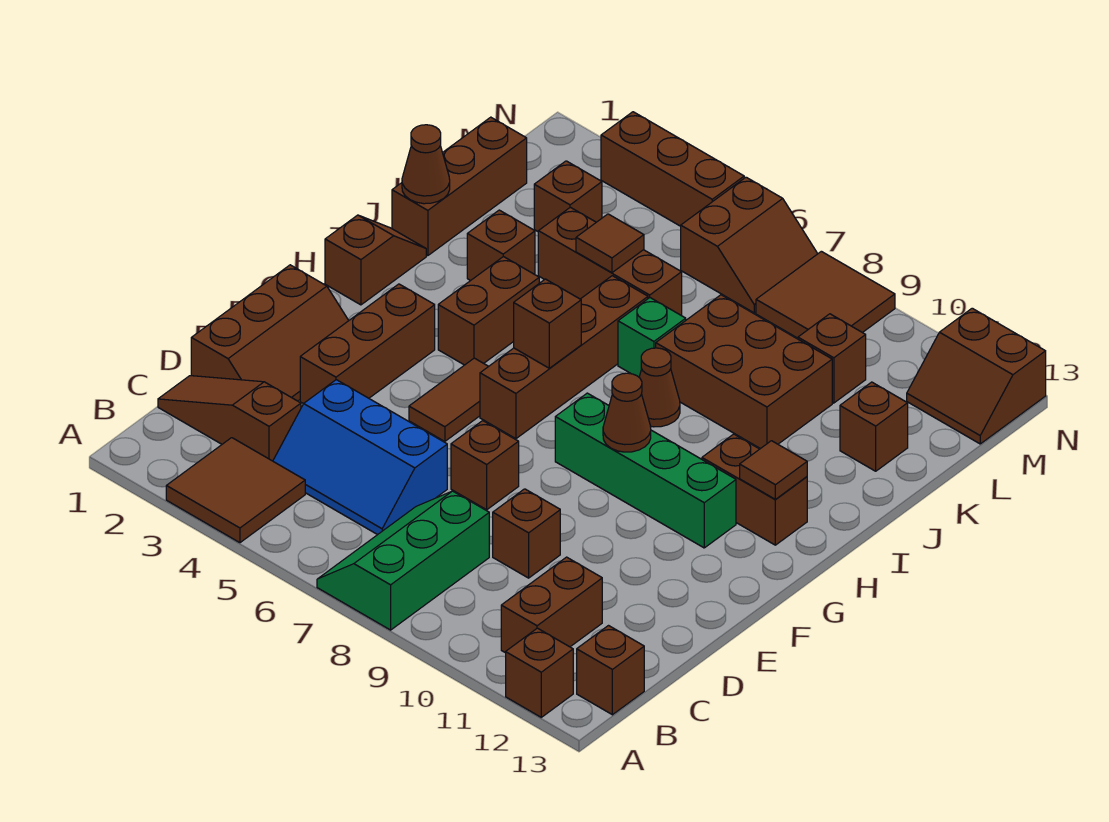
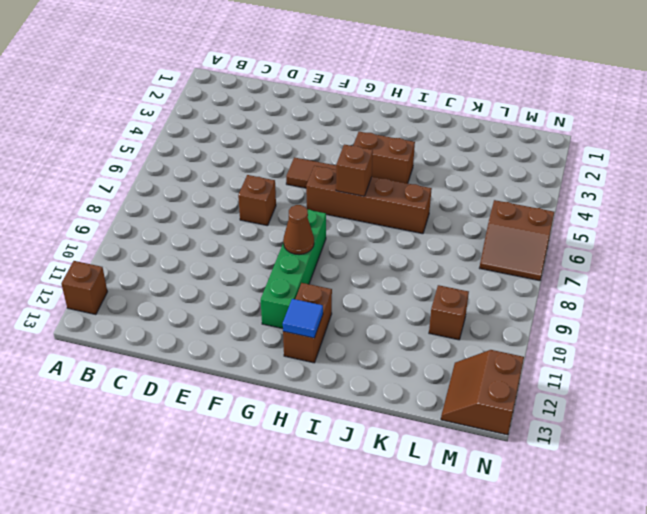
blue tile H12 level 2 -> brown tile H12 level 2
none -> brown tile A3:B4 level 1
none -> green slope A7:C8 level 1 top 8
none -> brown brick B11:C11 level 1
none -> brown brick B13 level 1

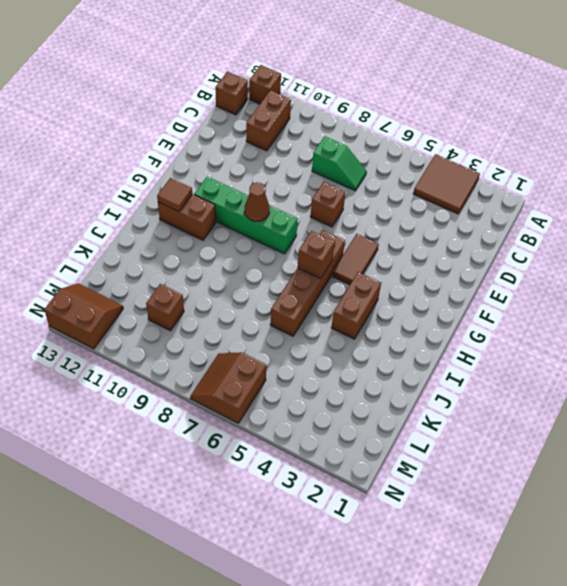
green slope C7:C8 level 1 top 8 -> green slope A7:C8 level 1 top 8
none -> brown slope C1:C3 level 1 top 3
none -> blue slope C4:D6 level 1 top D
none -> brown slope D1:F2 level 1 top 1
none -> brown brick D9 level 1

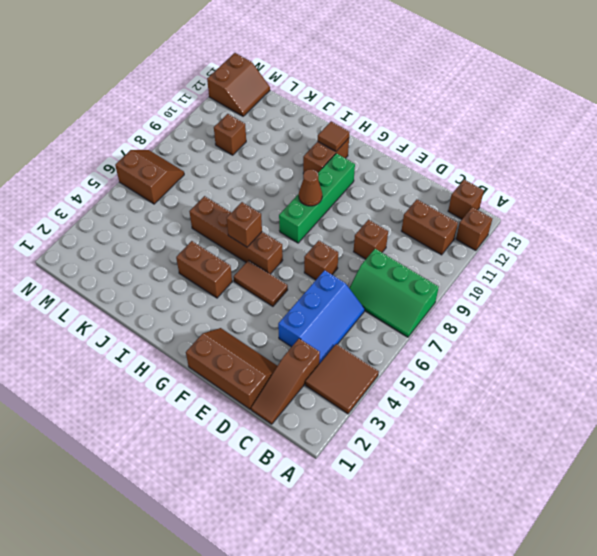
none -> brown brick E3:G3 level 1
none -> brown slope H1:I1 level 1 top H
none -> brown cone I8 level 1
none -> brown brick J1:L1 level 1

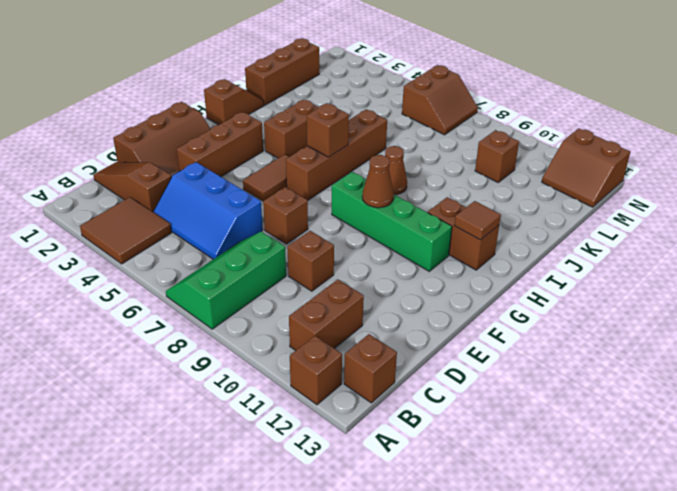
none -> brown brick J3 level 1
none -> green brick J7 level 1
none -> brown brick J8:K10 level 1
none -> brown brick K4:K6 level 1

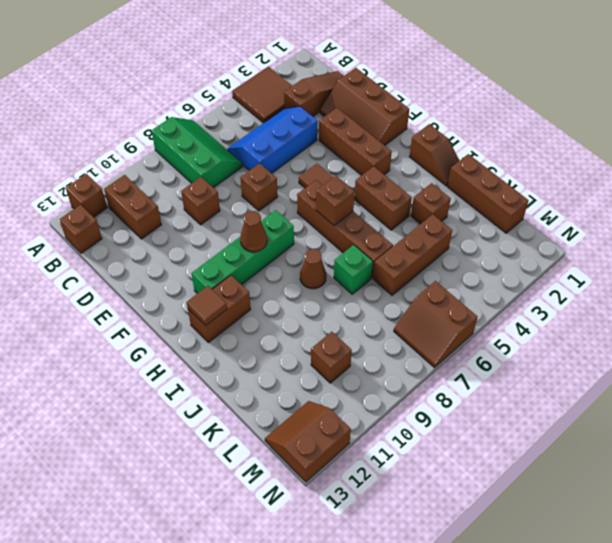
none -> brown brick J8:K10 level 1
none -> brown brick K12 level 1
none -> brown brick L3 level 1
none -> brown tile M8:N9 level 1

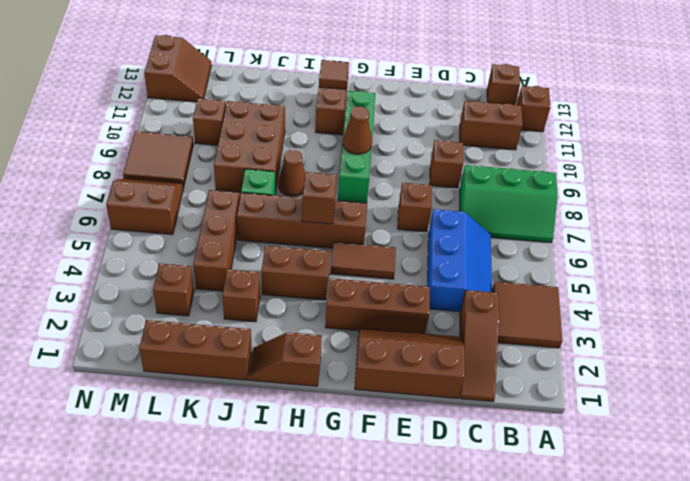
none -> brown brick K12 level 1
none -> brown brick N3:N5 level 1
none -> brown cone J1 level 2
none -> brown tile K5 level 2

